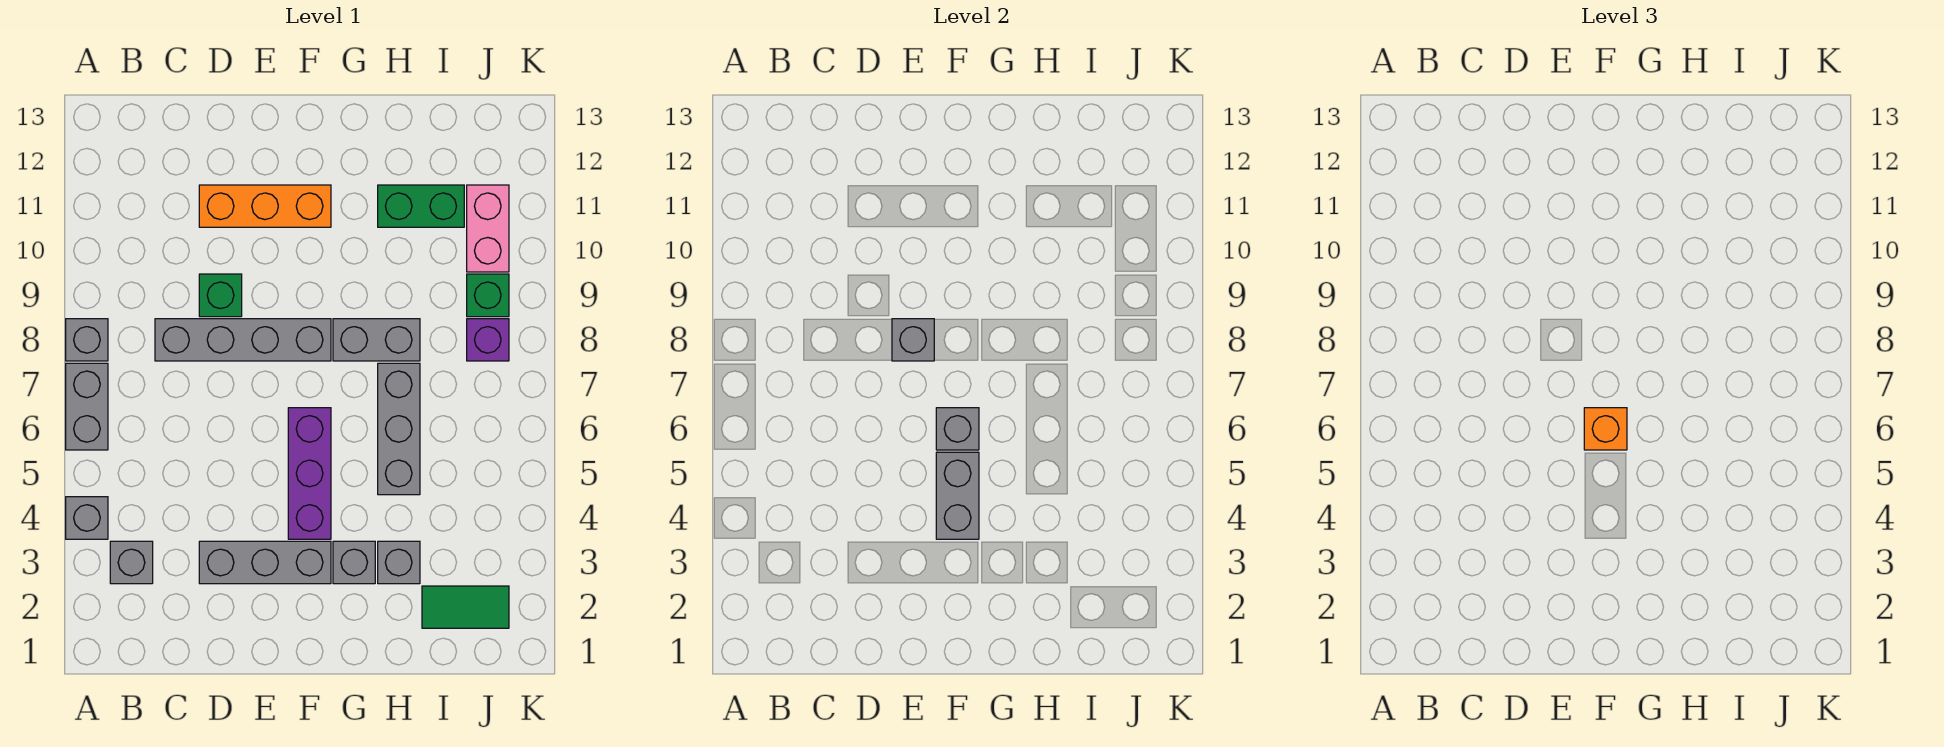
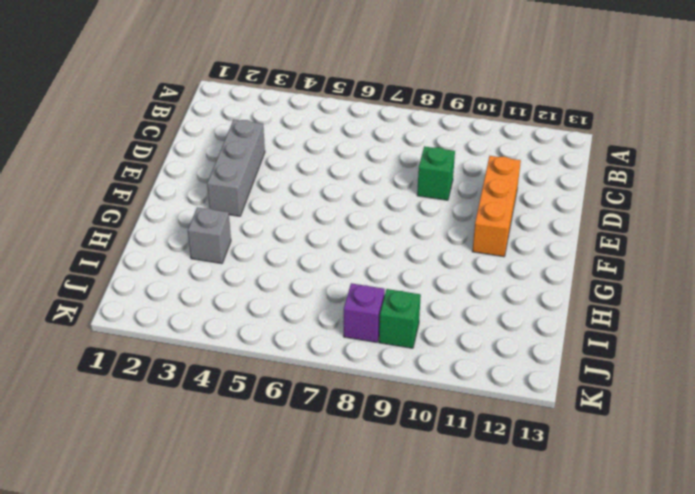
none -> grey brick A4 level 1
none -> grey brick A6:A7 level 1
none -> grey brick A8 level 1

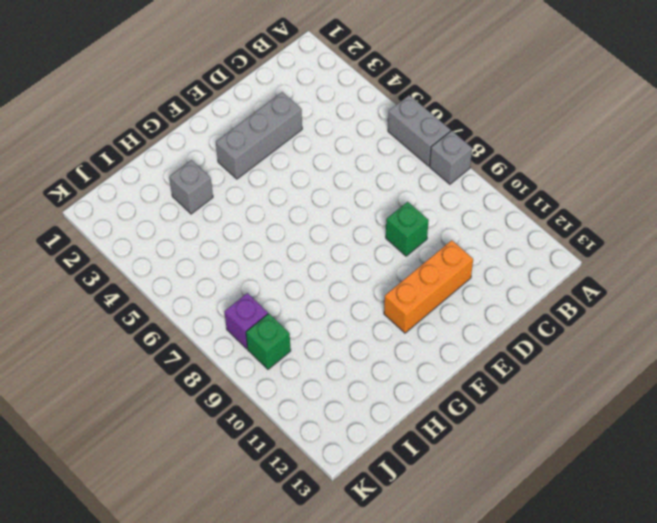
none -> grey brick A4 level 1
none -> grey brick B3 level 1
none -> grey brick C8:F8 level 1

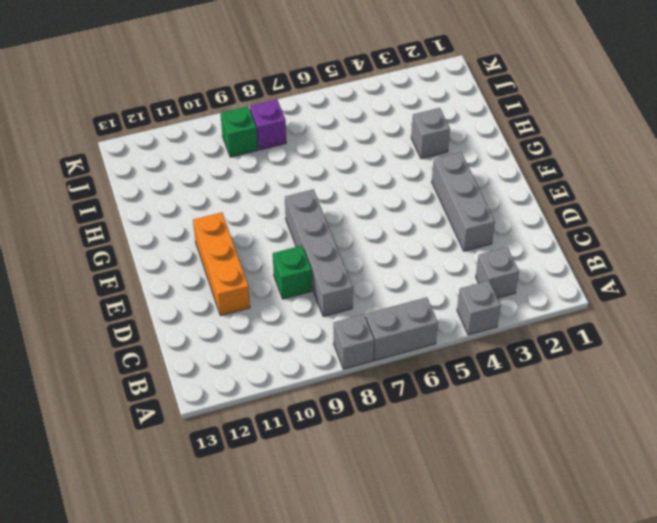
none -> purple brick F4:F6 level 1
none -> grey brick G3 level 1
none -> grey brick G8:H8 level 1

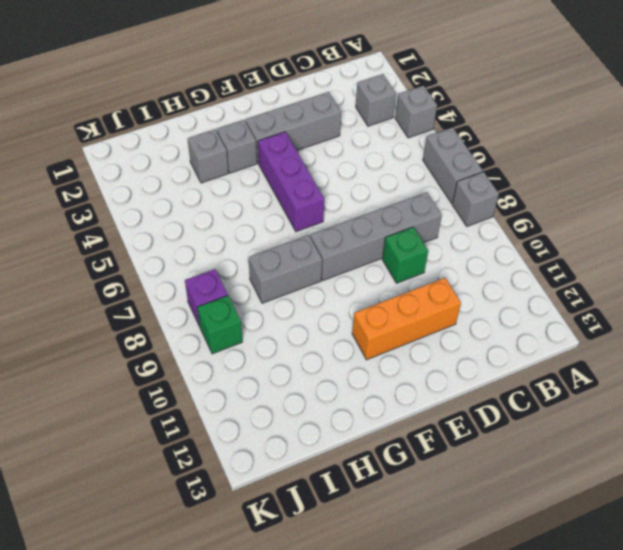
none -> grey brick H5:H7 level 1
none -> green brick H11:I11 level 1
none -> green tile I2:J2 level 1

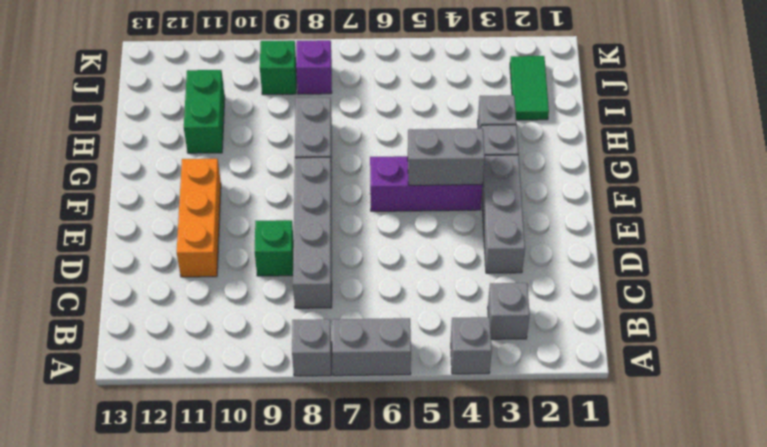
none -> grey brick H5:H7 level 1
none -> pink brick J10:J11 level 1
none -> grey brick E8 level 2

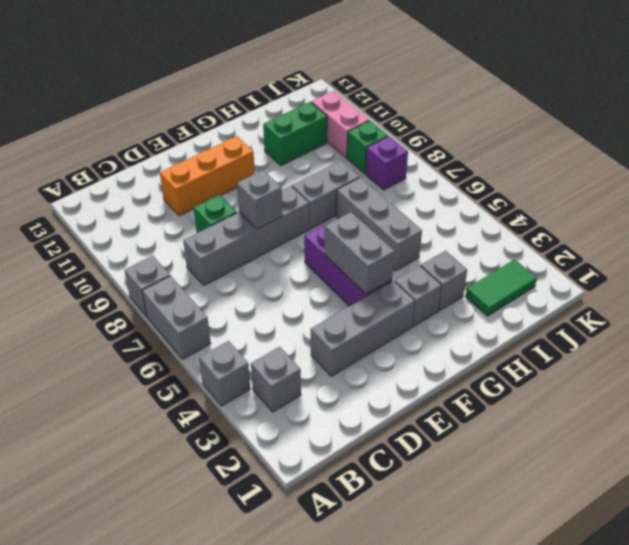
none -> grey brick F6 level 2
none -> orange brick F6 level 3

